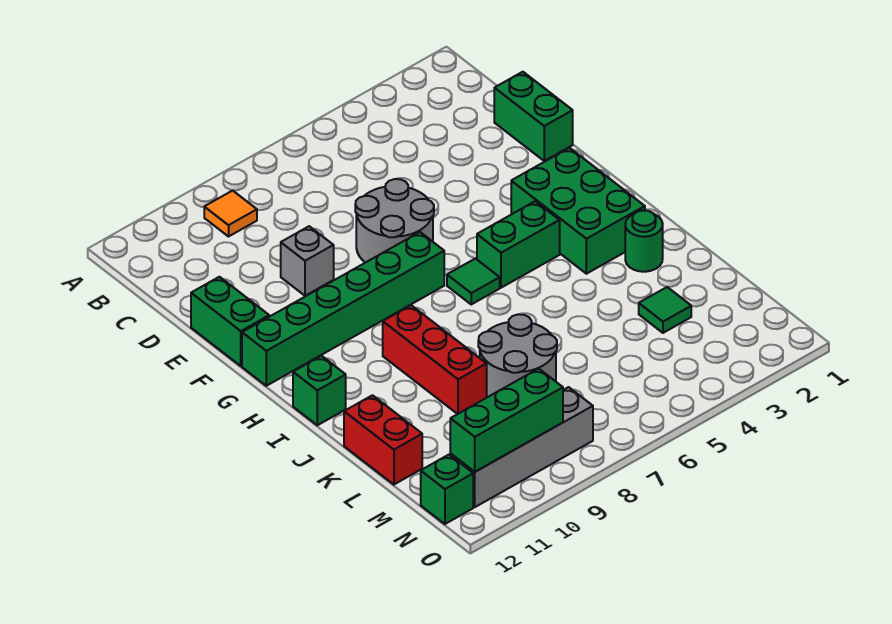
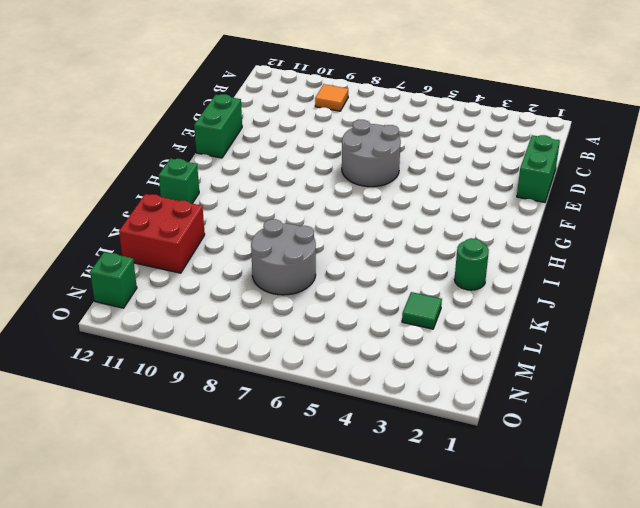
red brick K11:L12 level 1 -> red brick K12:L12 level 1
none -> grey brick E9 level 1
none -> green brick G2:I3 level 1
none -> green brick G7:G12 level 1

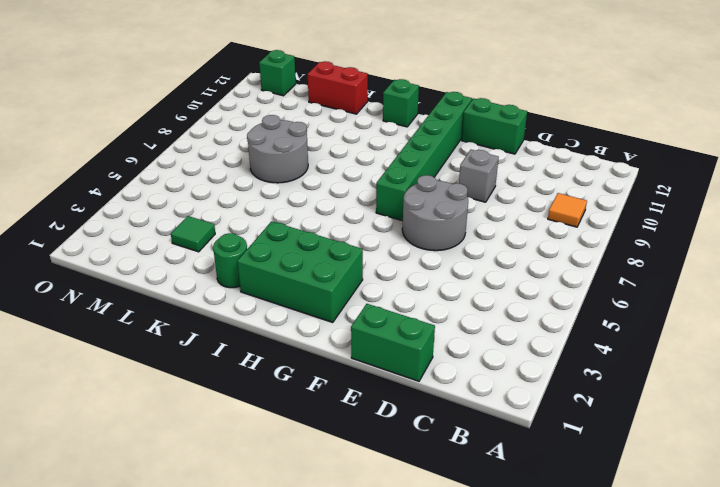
none -> green brick H4:H5 level 1
none -> green tile H6 level 1
none -> red brick I9:K9 level 1

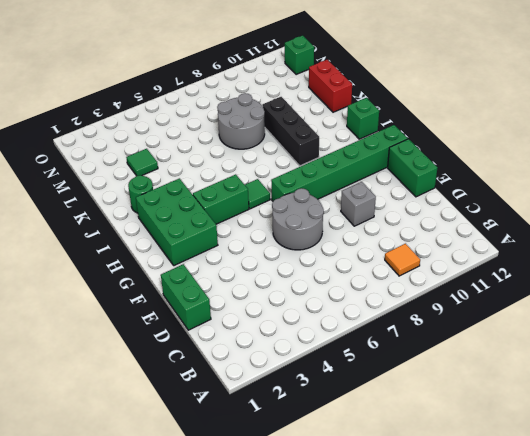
black brick I9:K9 level 1 -> red brick I9:K9 level 1
none -> grey brick N8:N11 level 1
none -> green brick N9:N11 level 2

